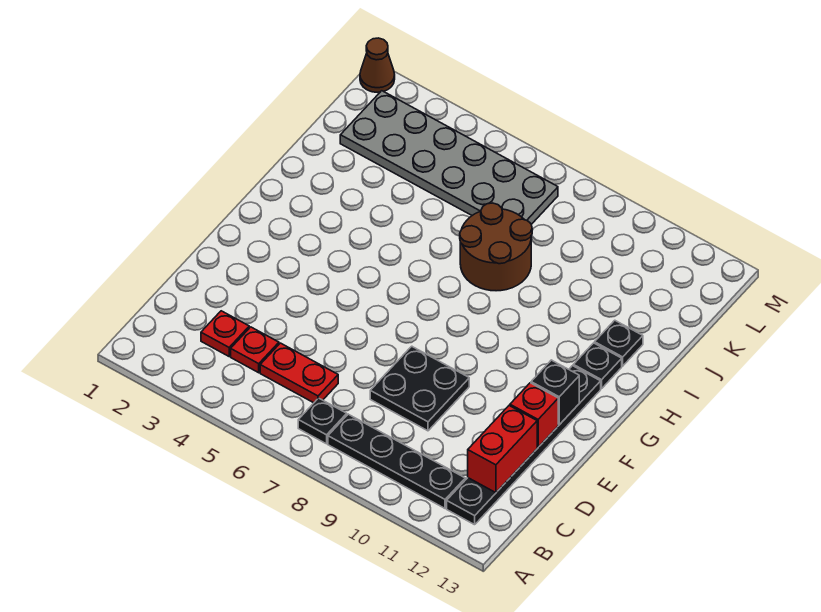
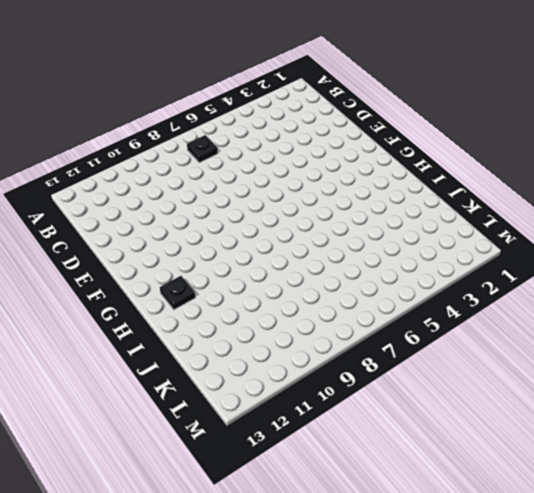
none -> black plate B8:B11 level 1
none -> black plate B12:G12 level 1
none -> red plate C3 level 1

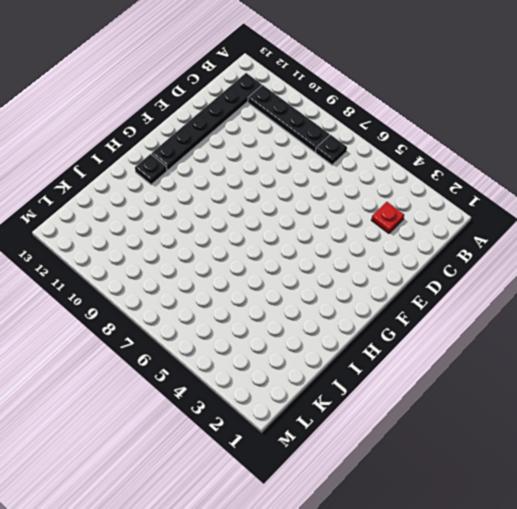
none -> red plate C4 level 1
none -> red plate C5:C6 level 1
none -> black plate D8:E9 level 1

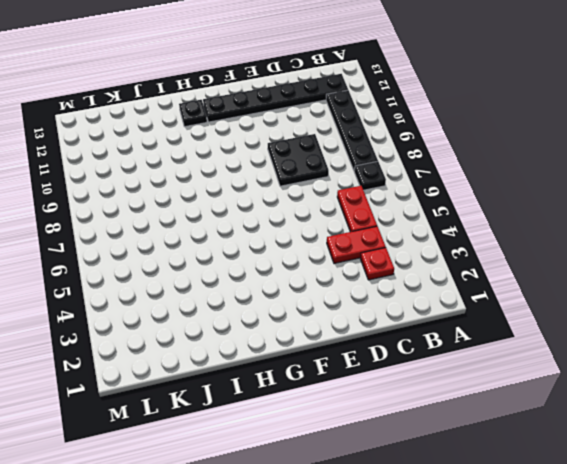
red plate C4:D4 level 1 -> red plate C4 level 1
none -> brown round brick I7:J8 level 1
none -> black plate I12 level 1
none -> grey plate K2:L7 level 1

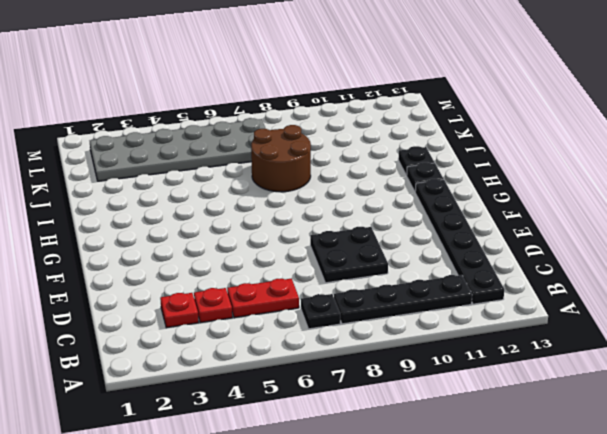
none -> brown cone M1 level 1
none -> red brick C12:D12 level 2
none -> red brick E12 level 2

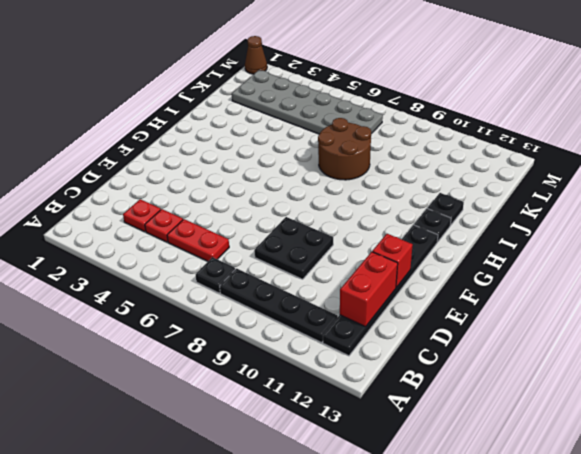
none -> black brick F12 level 2

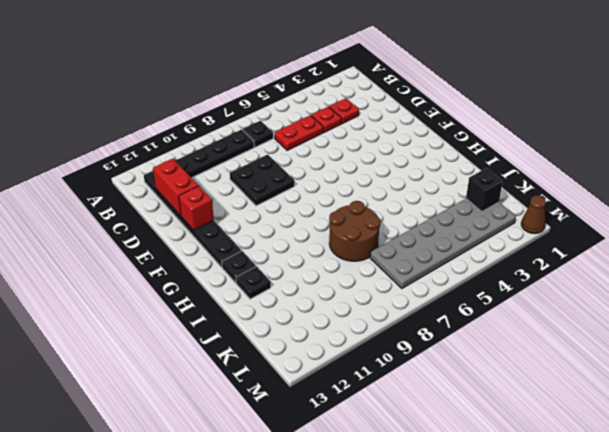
black brick K2 level 2 -> black brick F12 level 2

